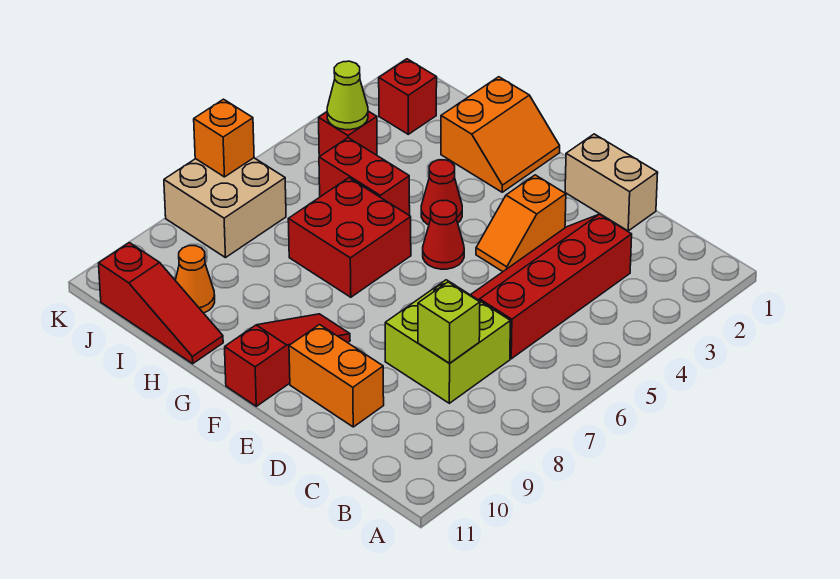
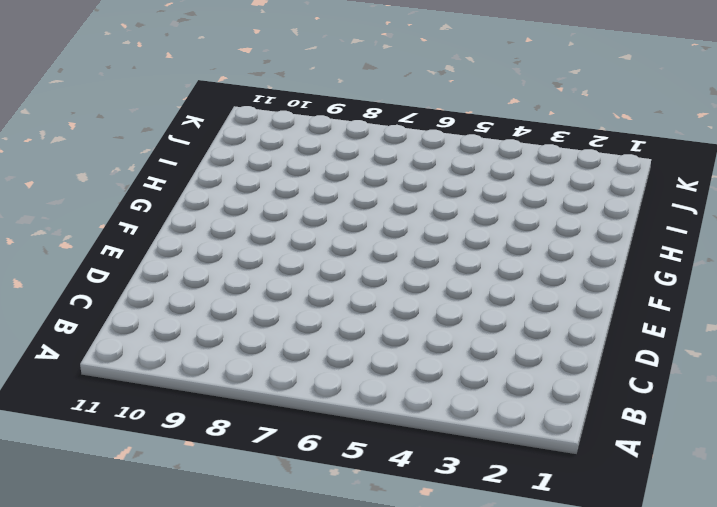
none -> red slope C3:D6 level 1 top C
none -> lime brick C7:D8 level 1
none -> tan brick D1:E1 level 1

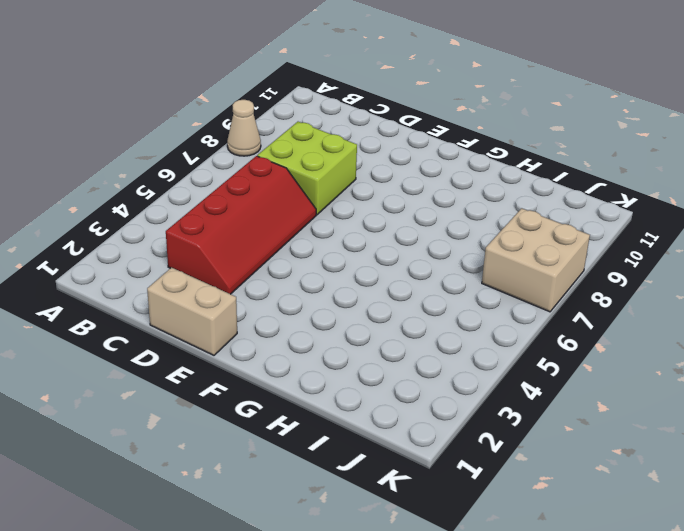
tan cone A8 level 1 -> none
none -> orange brick D10:E10 level 1
none -> orange slope E3:E4 level 1 top 3
none -> red cone F5 level 1

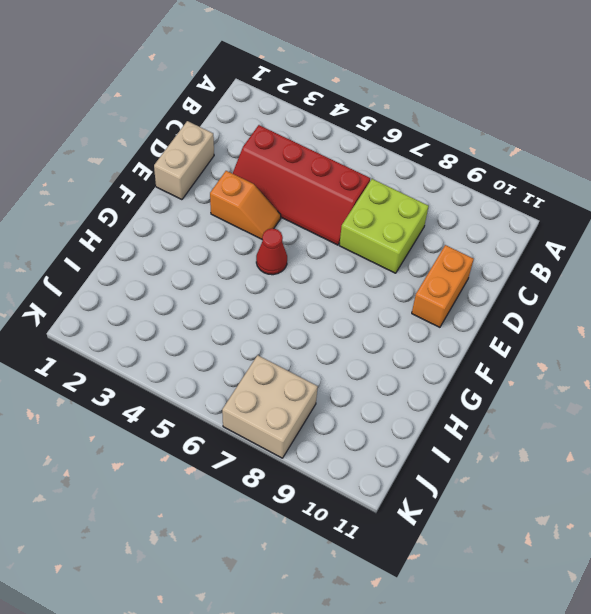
none -> red slope F9:F11 level 1 top 11
none -> orange slope G1:H2 level 1 top H
none -> red cone G4 level 1

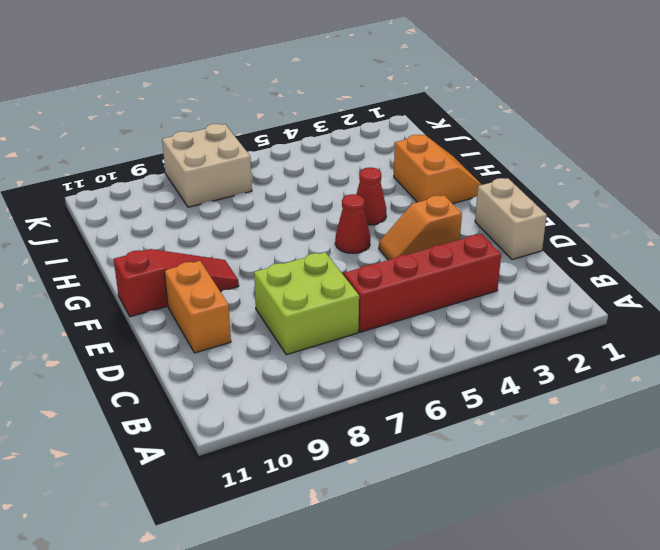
orange slope G1:H2 level 1 top 2 -> orange slope G1:H2 level 1 top H
none -> red brick G6:H7 level 1
none -> red brick H5:I5 level 1
none -> red slope H11:J11 level 1 top J

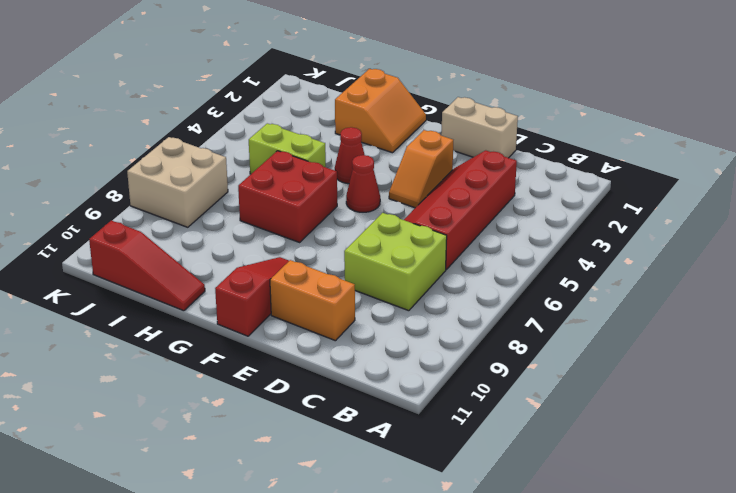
lime brick H5:I5 level 1 -> red brick H5:I5 level 1
none -> orange cone I10 level 1
none -> red brick J2 level 1
none -> red brick J4 level 1

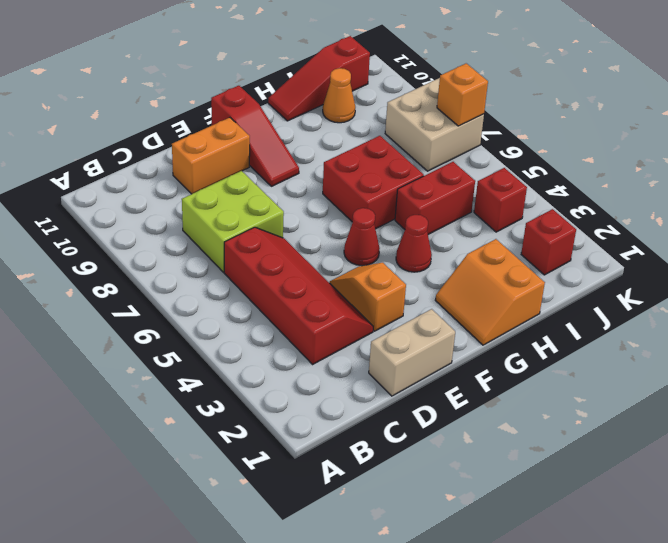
none -> lime brick C8 level 2
none -> lime cone J4 level 2

